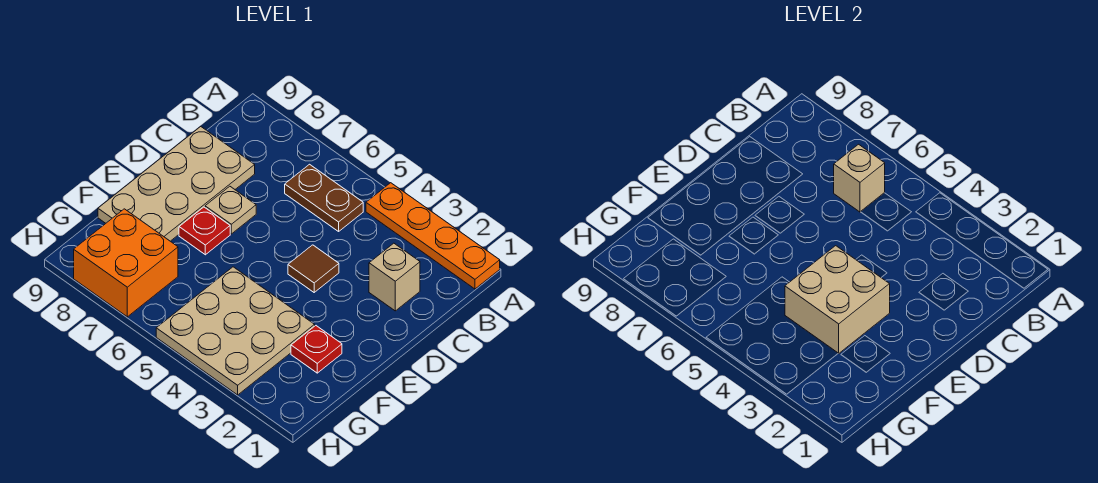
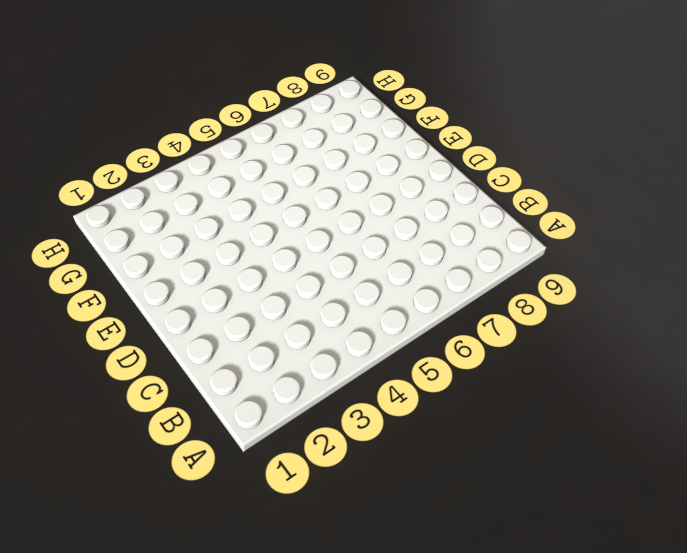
none -> orange plate A1:A4 level 1
none -> brown plate B5:B6 level 1
none -> tan brick C2 level 1

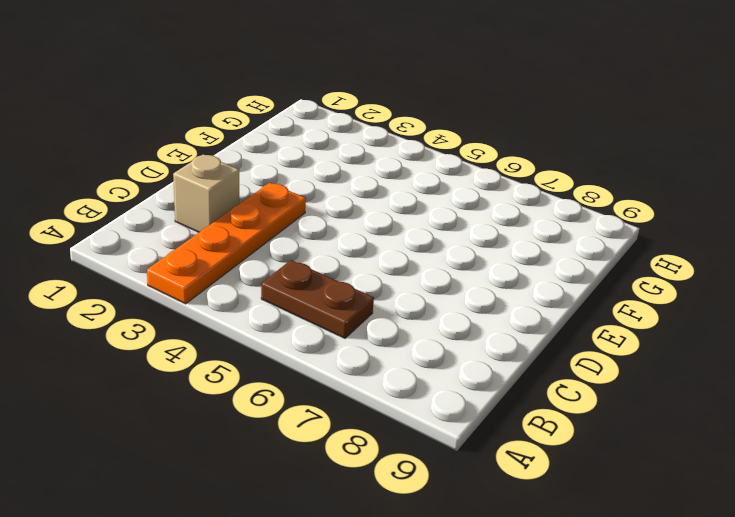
orange plate A3:D3 level 1 -> orange plate A1:A4 level 1
none -> tan plate C8:F9 level 1
none -> brown tile D4 level 1
none -> tan plate D7 level 1

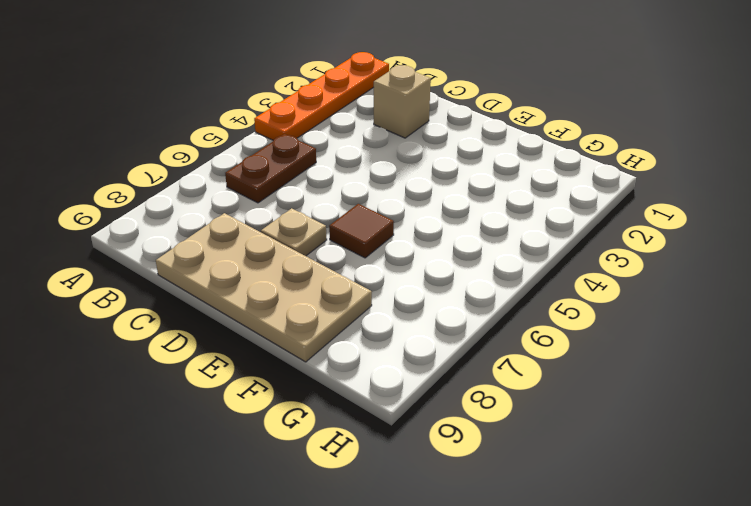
brown tile E6 level 1 -> brown tile D4 level 1
none -> red plate E7 level 1
none -> red plate F2 level 1
none -> tan plate F3:H5 level 1

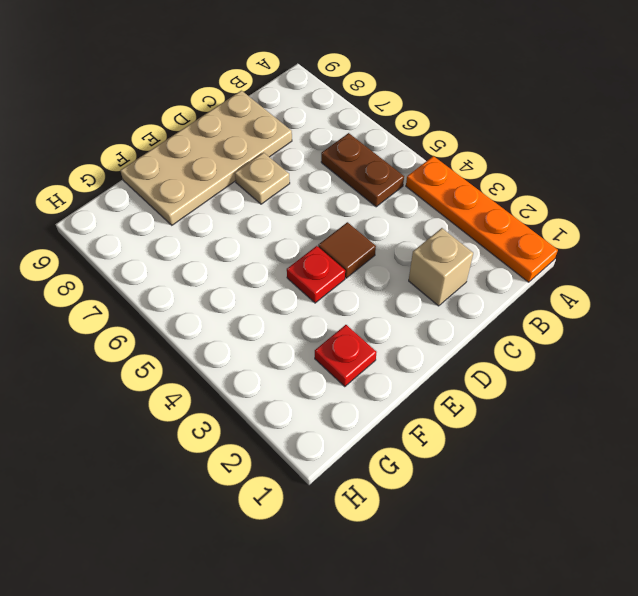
red plate E4 level 1 -> red plate E7 level 1
none -> tan plate F3:H5 level 1
none -> orange brick G7:H8 level 1
none -> tan brick B6 level 2

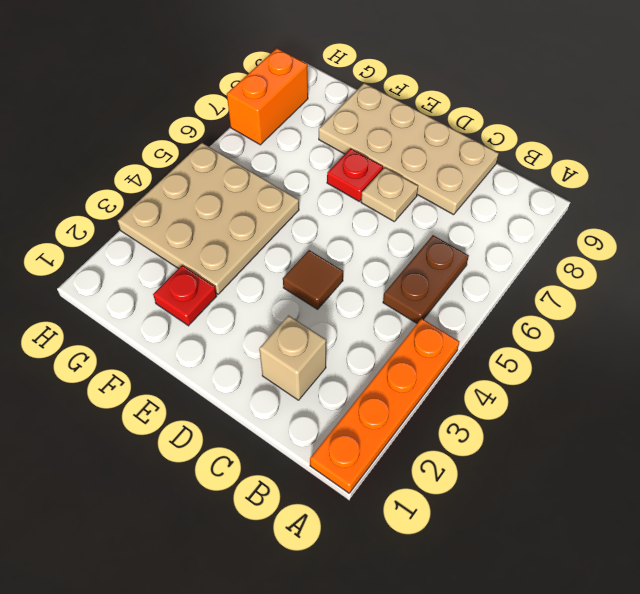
orange brick H7:H8 level 1 -> orange brick G7:H8 level 1
none -> tan brick B6 level 2
none -> tan brick E3:F4 level 2

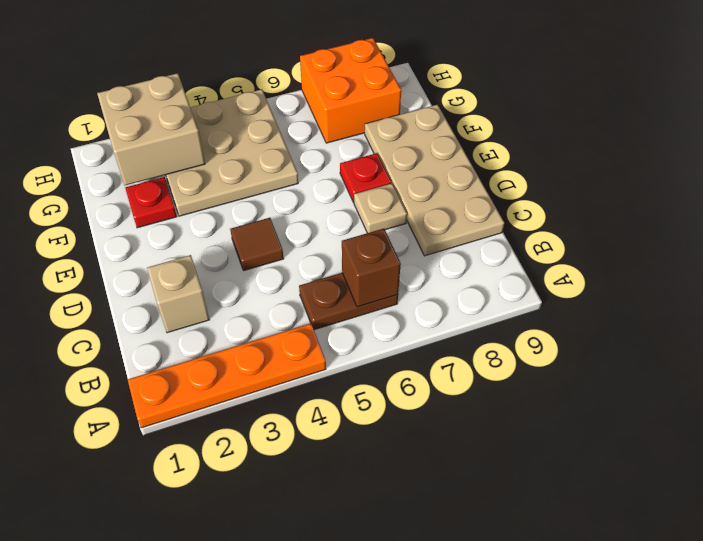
brown brick B6 level 2 -> tan brick B6 level 2
tan brick G2:H3 level 2 -> tan brick E3:F4 level 2

